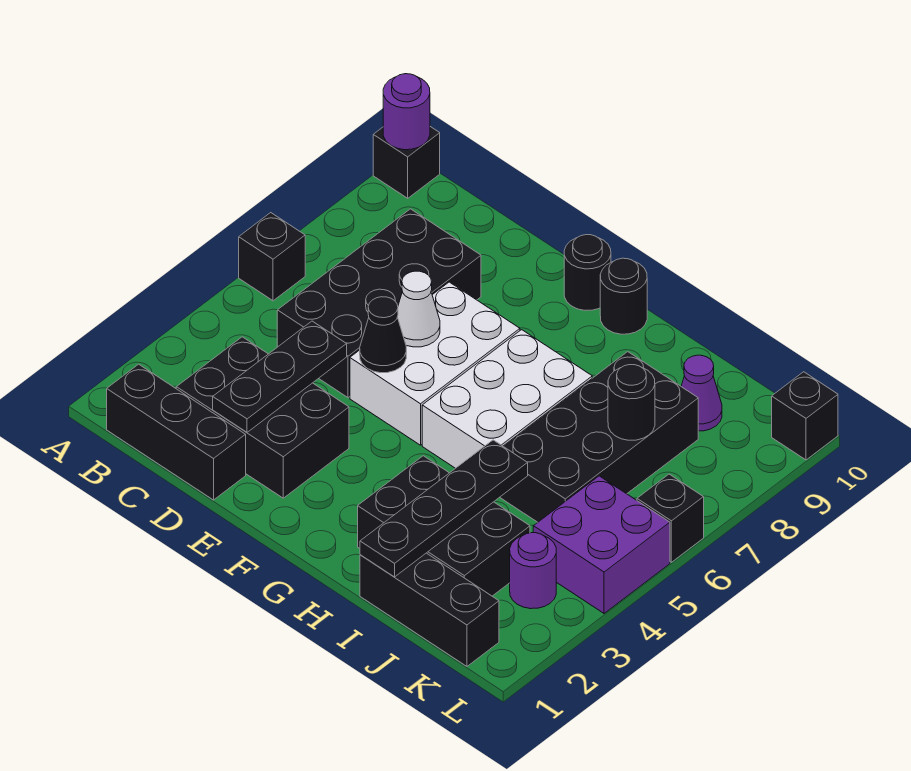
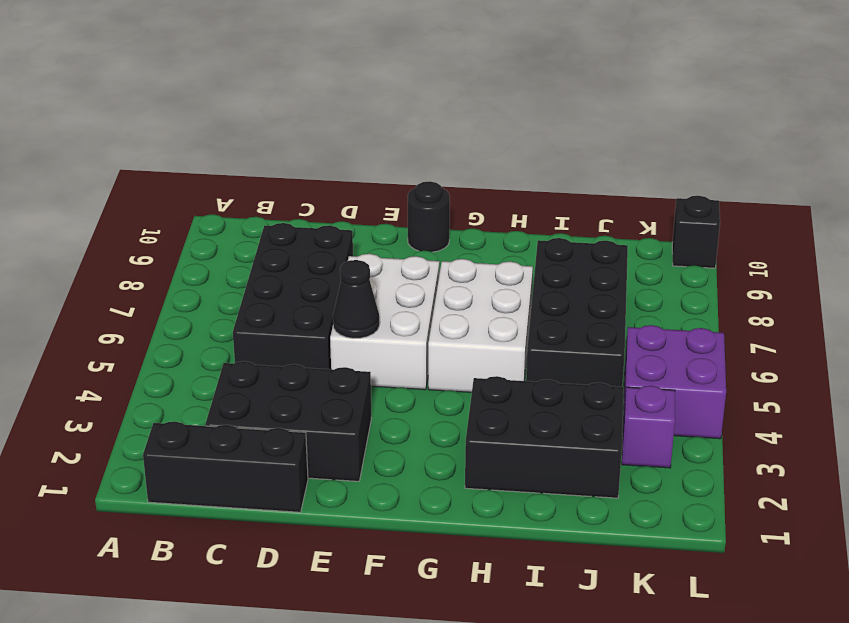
purple brick K3 level 1 -> purple round brick K3 level 1
none -> black brick A6 level 1
none -> black brick A10 level 1
none -> black round brick G10 level 1

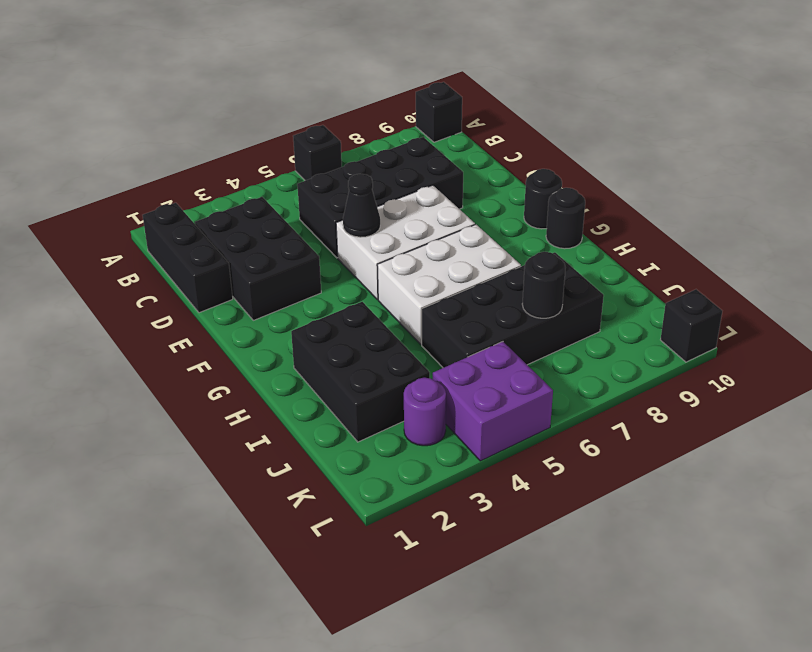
none -> black brick I1:K1 level 1
none -> purple cone J9 level 1
none -> black brick L6 level 1

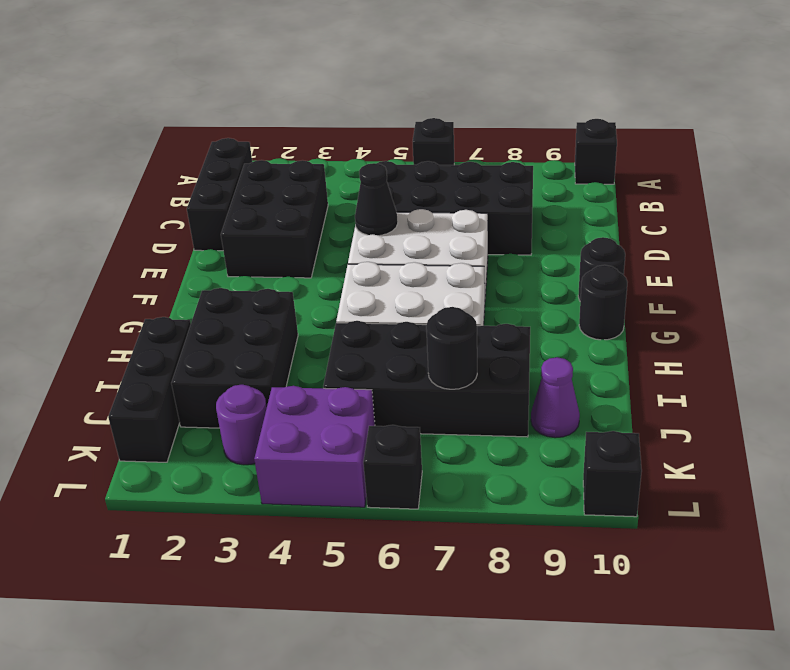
none -> purple round brick A10 level 2
none -> black plate D2:D4 level 2
none -> white cone E6 level 2

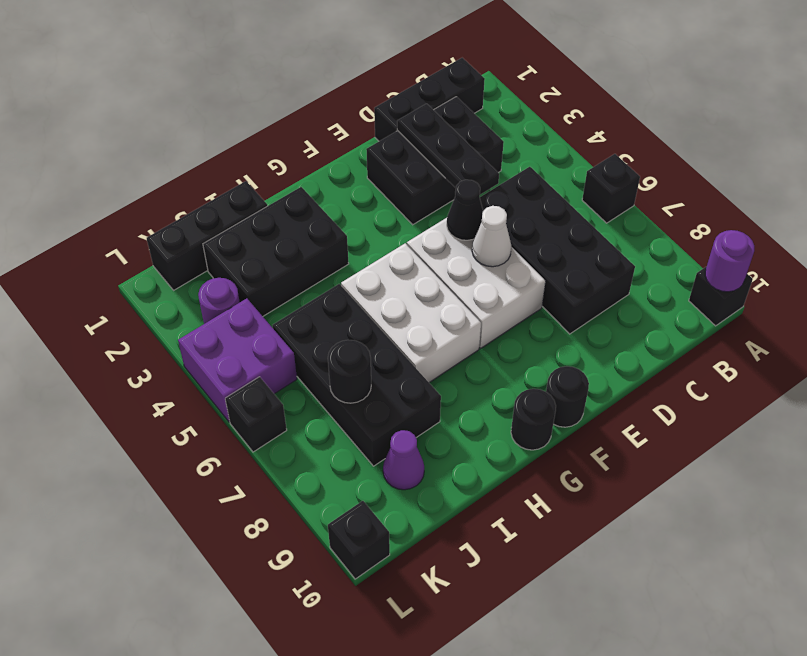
none -> black plate I1:I4 level 2

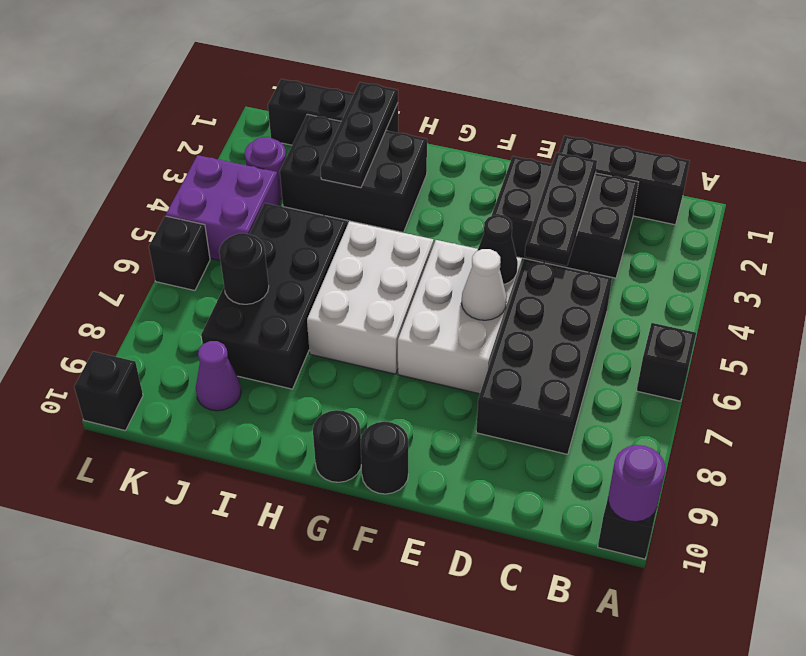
black plate I1:I3 level 2 -> black plate I1:I4 level 2

